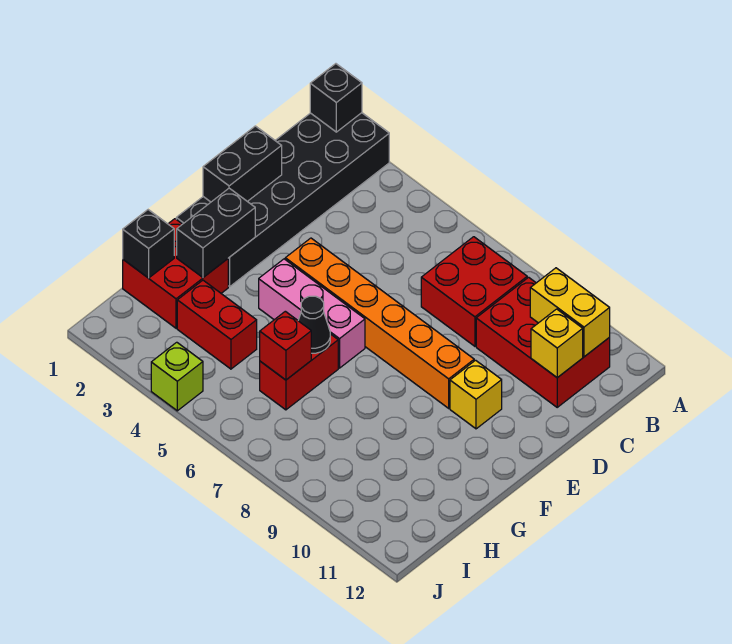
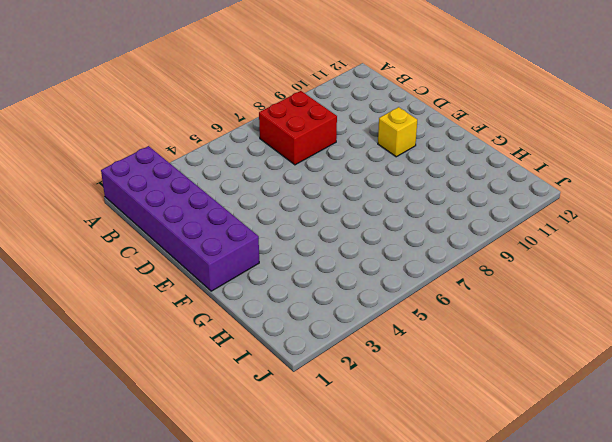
purple brick A1:F2 level 1 -> black brick A1:F2 level 1
none -> red brick B9:C11 level 1
none -> orange brick E4:E9 level 1
none -> pink brick F4:F6 level 1

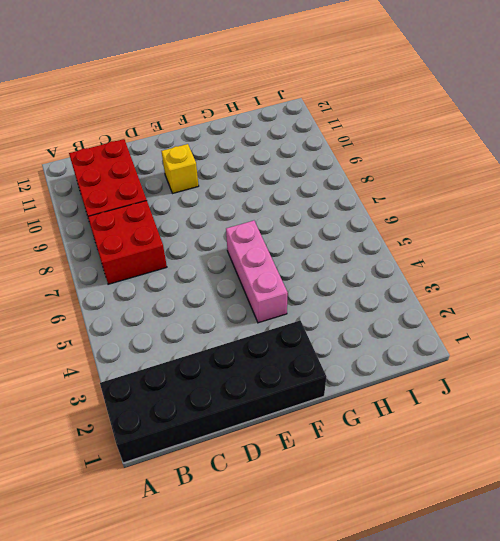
none -> orange brick E4:E9 level 1
none -> red brick G1:H2 level 1
none -> red brick G6:H6 level 1

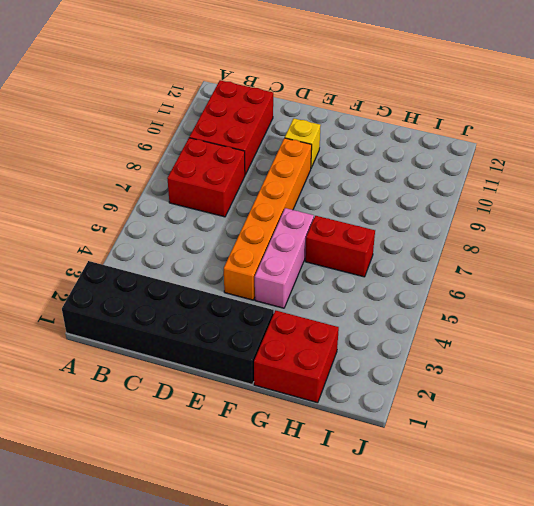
none -> red brick H3:H4 level 1
none -> lime brick J4 level 1
none -> black brick A1 level 2

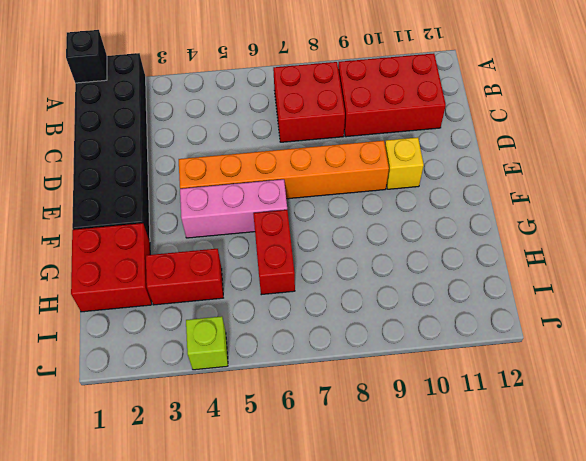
none -> yellow brick B10:B11 level 2
none -> yellow brick C11 level 2
none -> black brick D1:E1 level 2

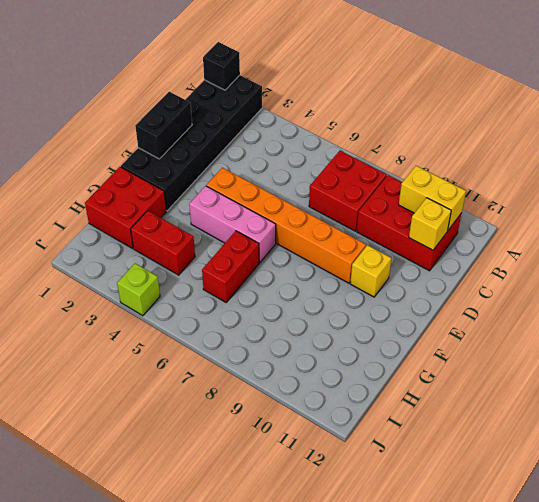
none -> black brick F2:G2 level 2
none -> black cone G6 level 2
none -> black brick H1 level 2

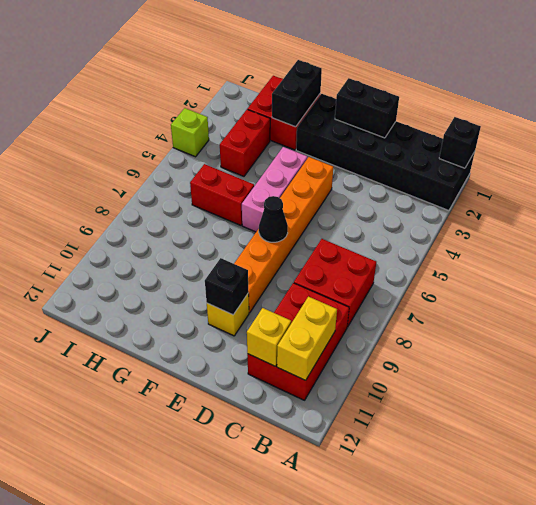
black cone E7 level 2 -> black cone G6 level 2
black brick E10 level 2 -> black brick H1 level 2
black brick G1:G2 level 2 -> black brick F2:G2 level 2
none -> red brick H6 level 2

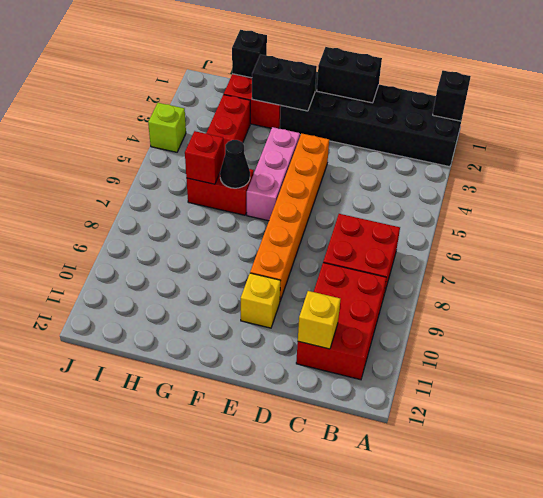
none -> yellow brick B10:B11 level 2

